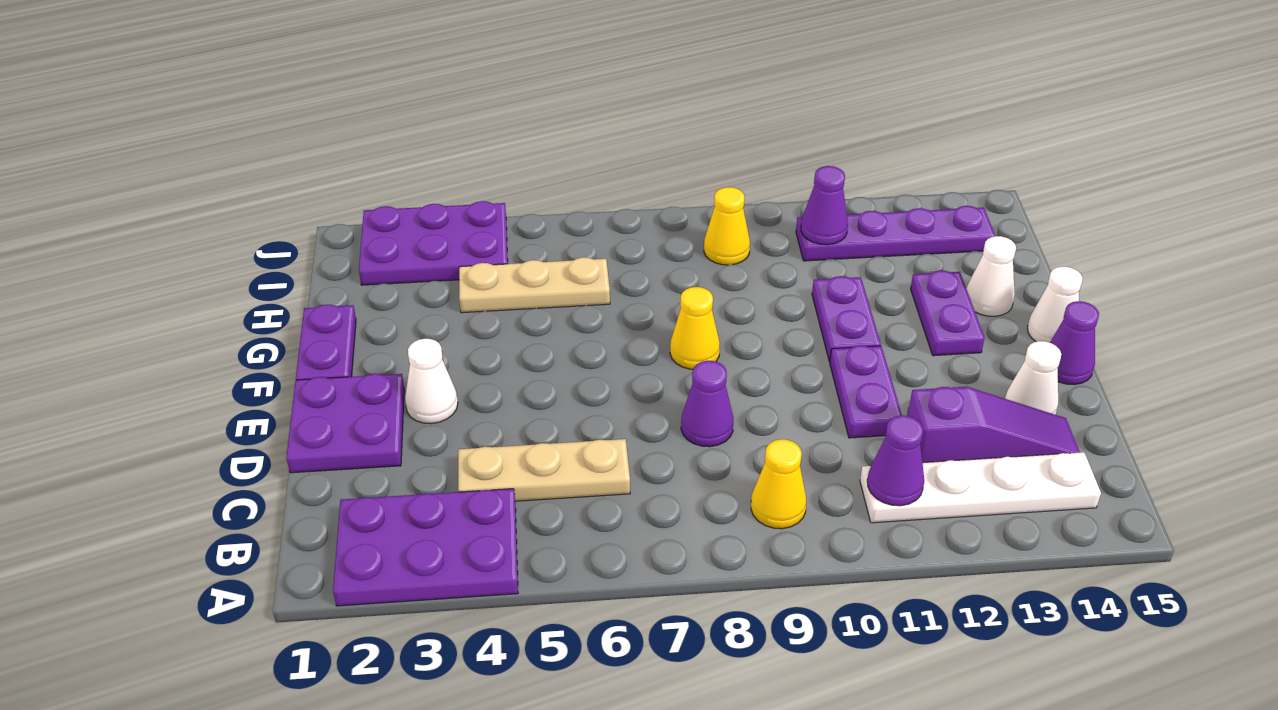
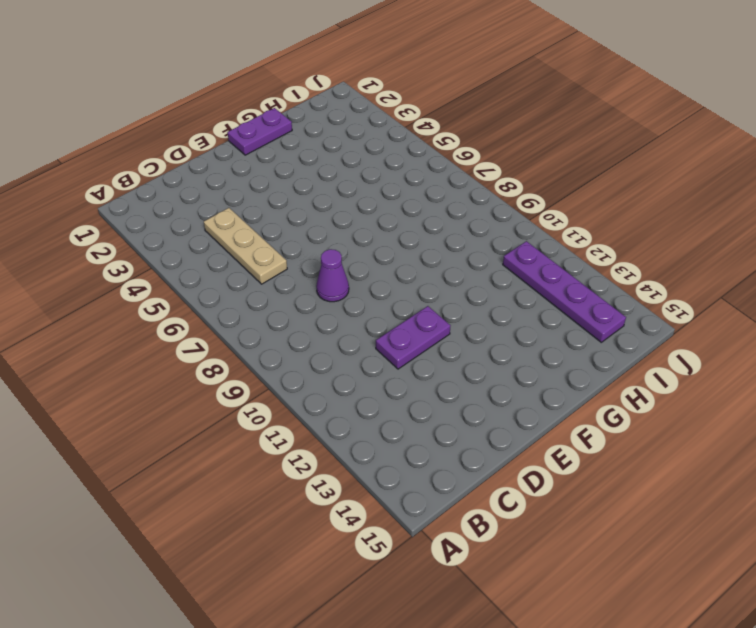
none -> purple plate A2:B4 level 1
none -> yellow cone B9 level 1
none -> white plate B11:B14 level 1

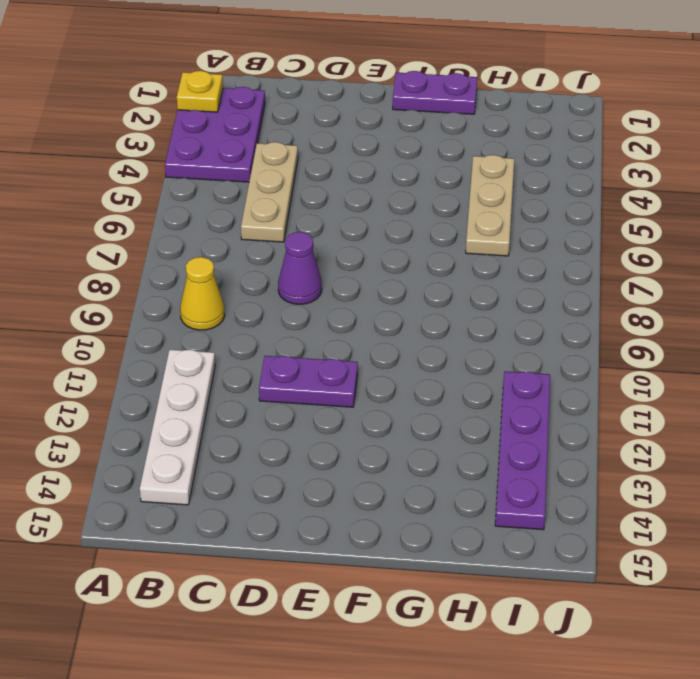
yellow plate A2 level 2 -> none
none -> purple slope C12:C14 level 1 top 12
none -> purple plate D1:E2 level 1
none -> white cone D14 level 1

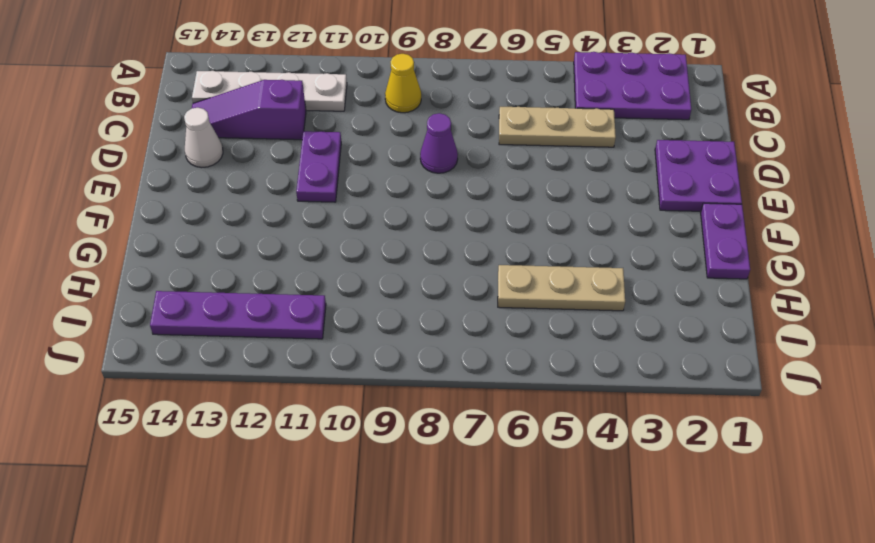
none -> white cone E3 level 1
none -> purple cone E15 level 1
none -> yellow cone F8 level 1

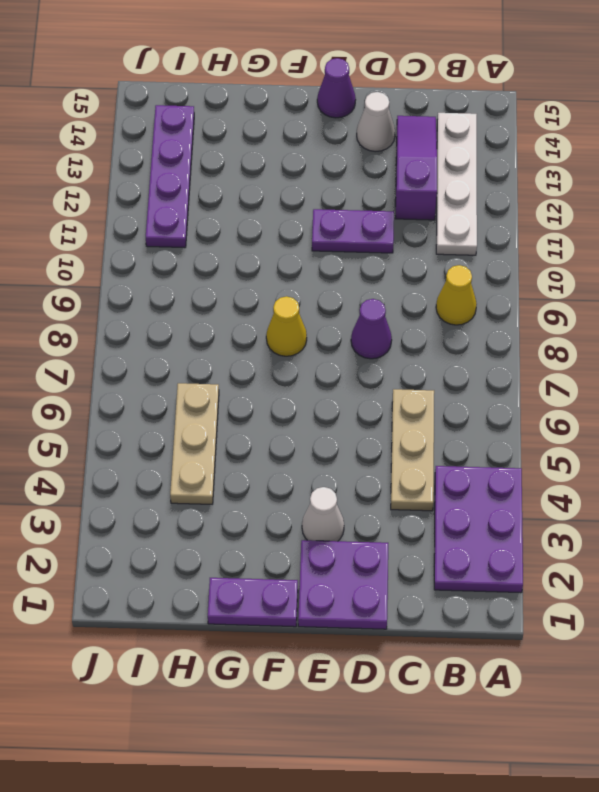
none -> purple plate F11:G11 level 1
none -> purple plate F13:G13 level 1
none -> white cone F15 level 1

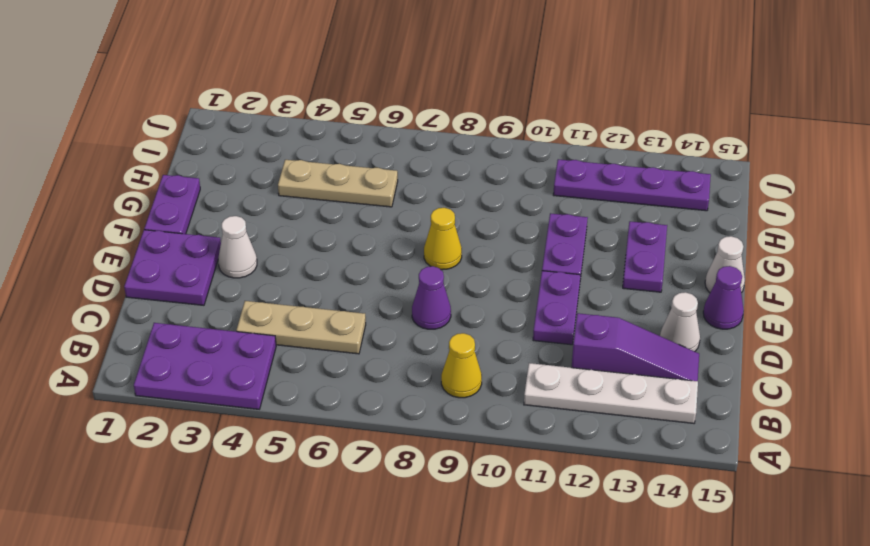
none -> white cone G14 level 1
none -> purple plate I2:J4 level 1
none -> yellow cone I9 level 1

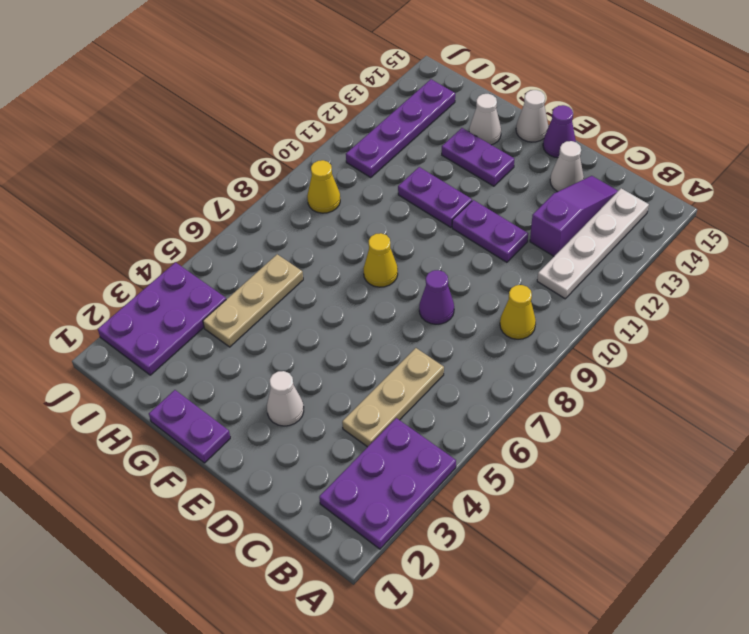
none -> purple plate D1:E2 level 1
none -> purple cone B11 level 2
none -> purple cone I11 level 2

